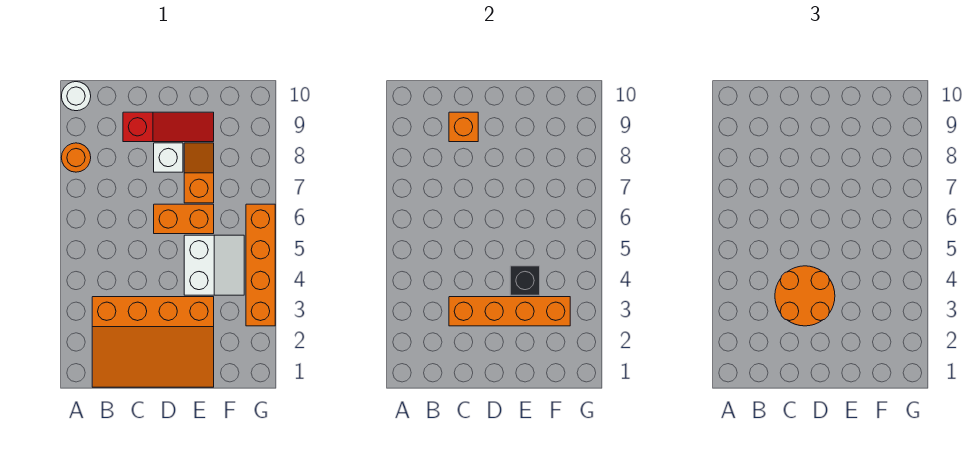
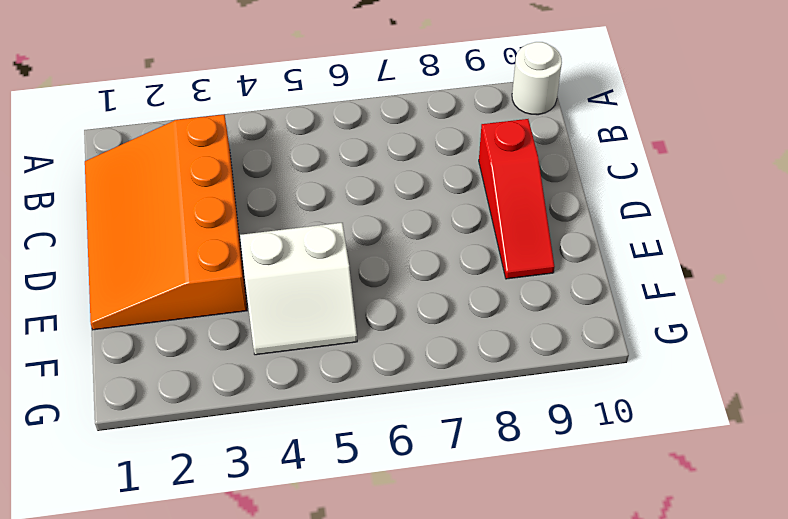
none -> orange round brick A8 level 1
none -> orange brick D6:E6 level 1
none -> white brick D8 level 1

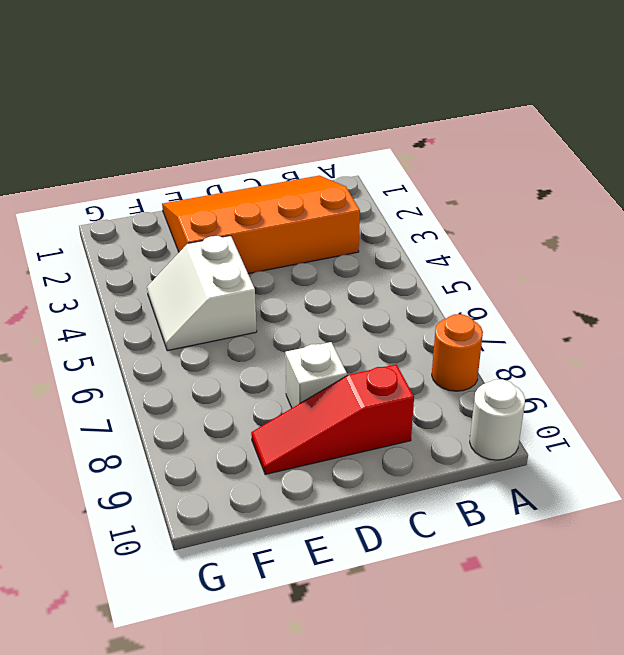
none -> orange brick D6:E6 level 1
none -> orange slope E7:E8 level 1 top 7
none -> orange brick G3:G6 level 1

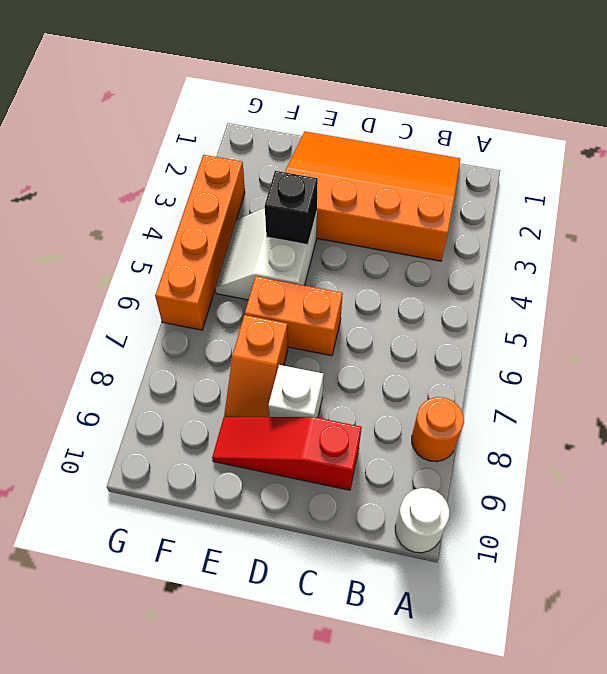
none -> orange brick C3:F3 level 2
none -> orange brick C9 level 2
none -> orange round brick C3:D4 level 3

